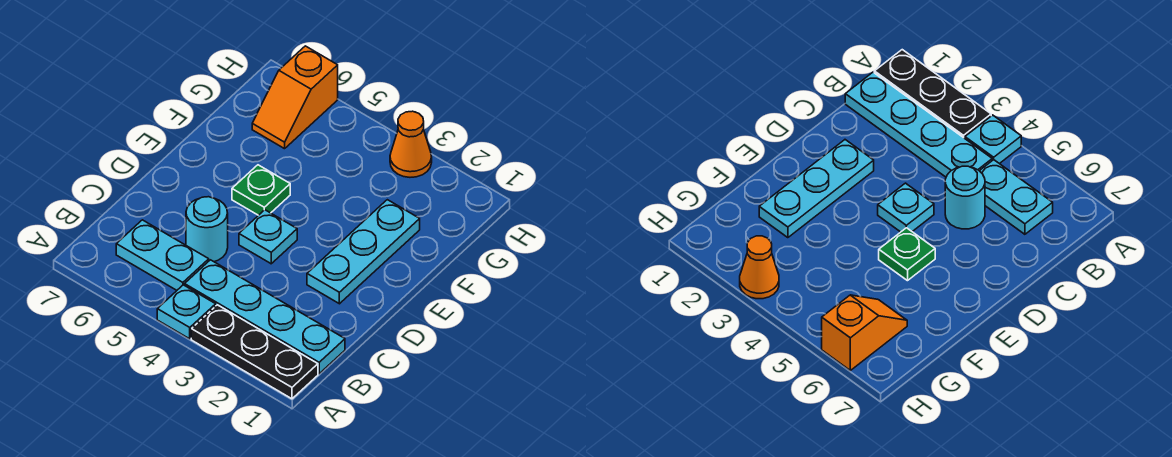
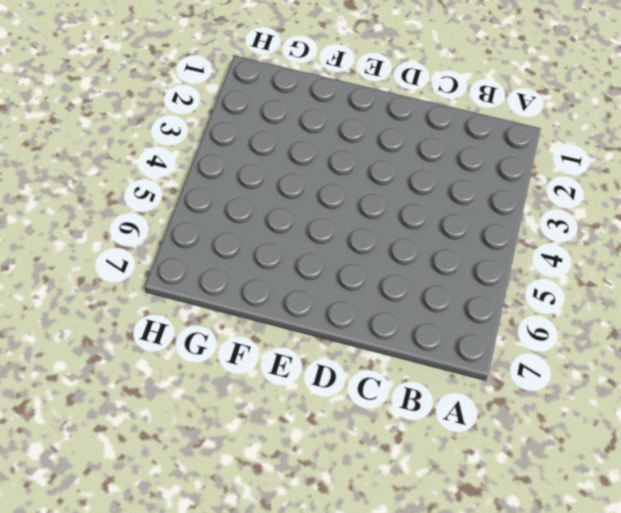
none -> black plate A1:A3 level 1
none -> cyan plate A4 level 1

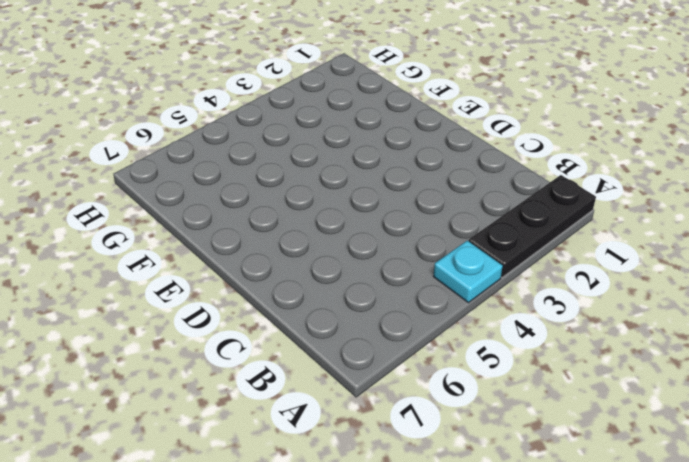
none -> cyan plate B1:B4 level 1
none -> cyan plate B5:B6 level 1

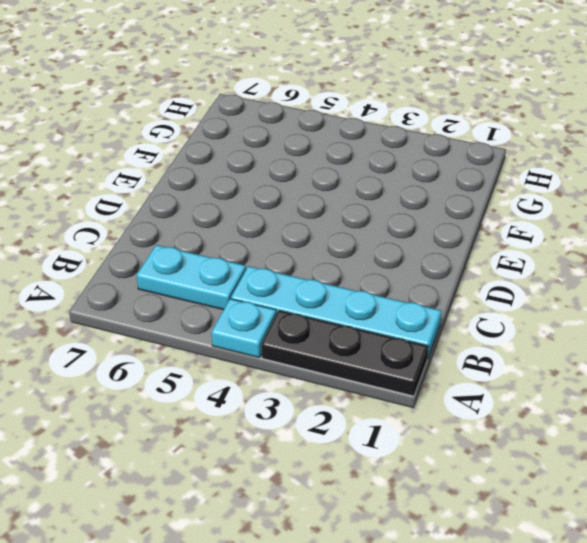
none -> cyan round brick C5 level 1
none -> cyan plate D2:F2 level 1

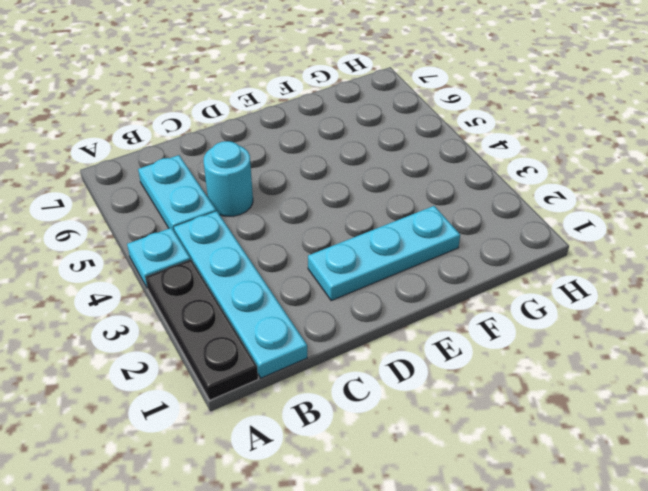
none -> cyan plate D4 level 1
none -> green plate E5 level 1

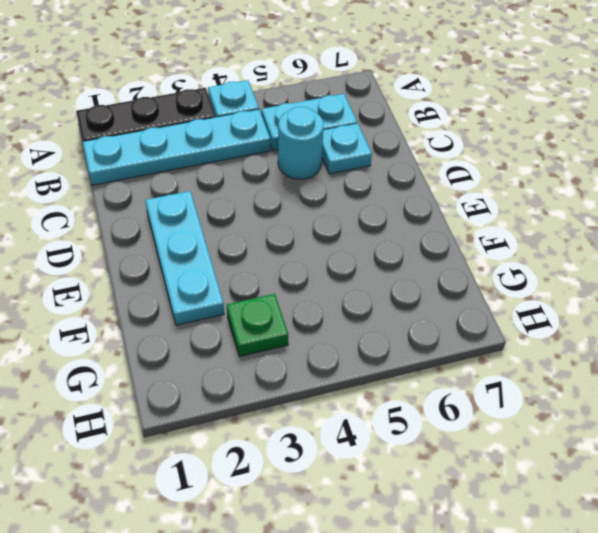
cyan plate C6 level 1 -> cyan plate D4 level 1
green plate G3 level 1 -> green plate E5 level 1
none -> orange slope G6:H6 level 1 top H
none -> orange cone H3 level 1

